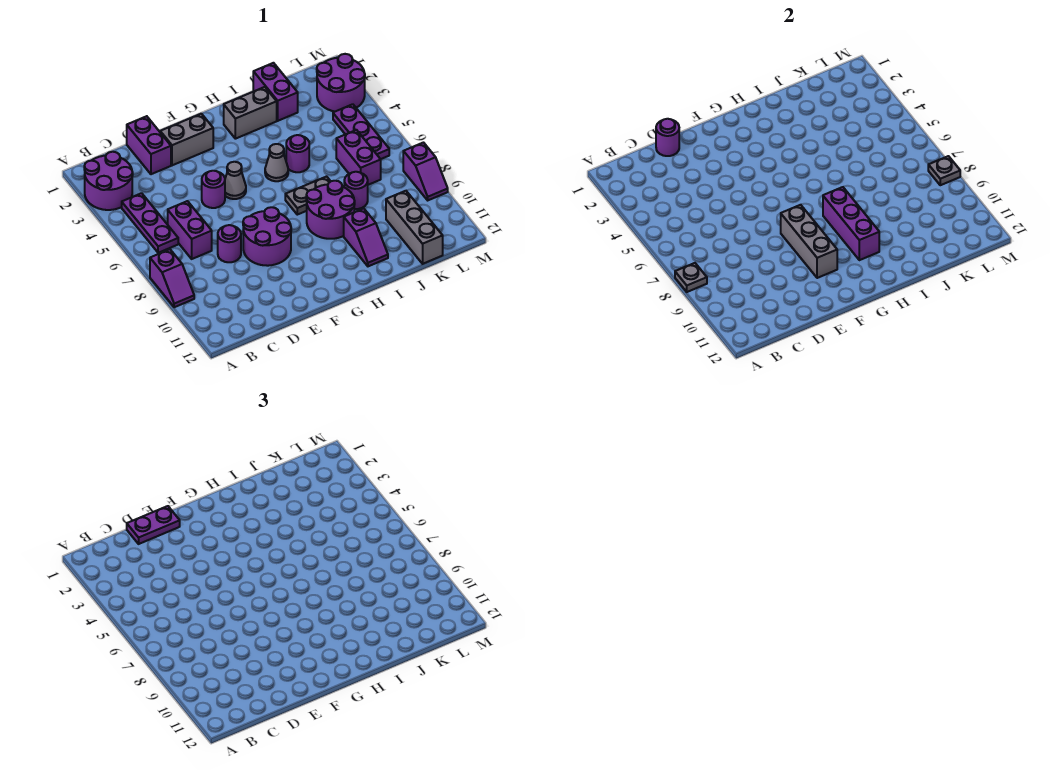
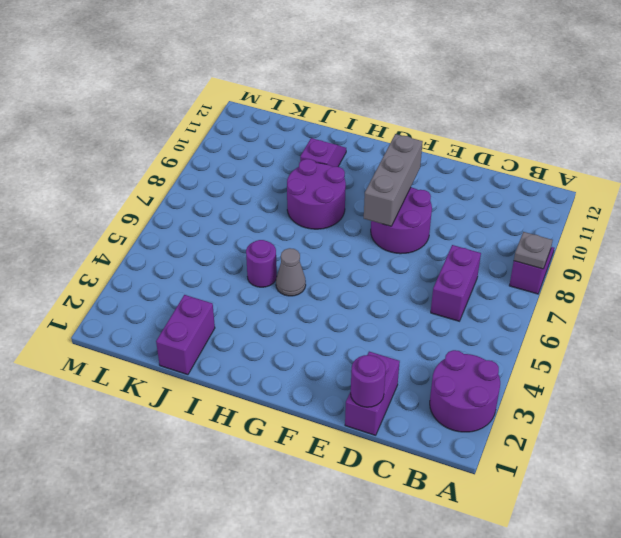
none -> purple plate B4:B6 level 1
none -> purple round brick D8 level 1
none -> grey brick E2:F2 level 1

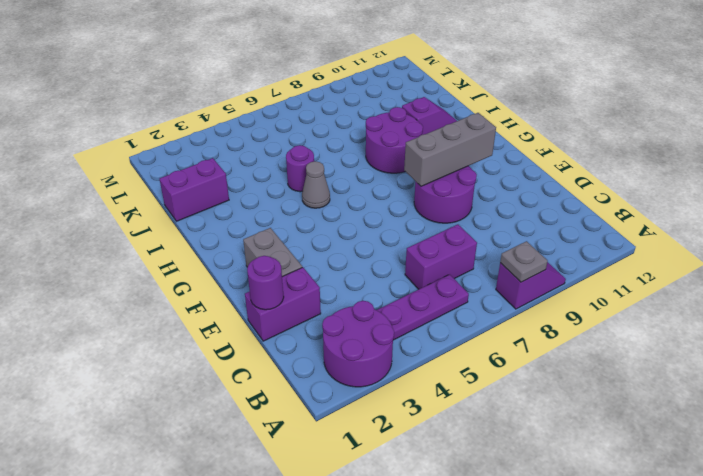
none -> purple round brick D8 level 1
none -> purple round brick E5 level 1
none -> grey cone F5 level 1

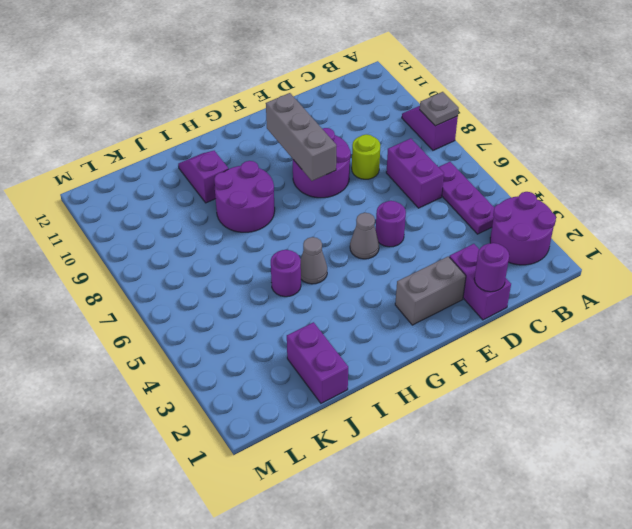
lime round brick D8 level 1 -> purple round brick D8 level 1
none -> grey brick H2:I2 level 1
none -> grey plate H7:I7 level 1
none -> purple round brick J8 level 1

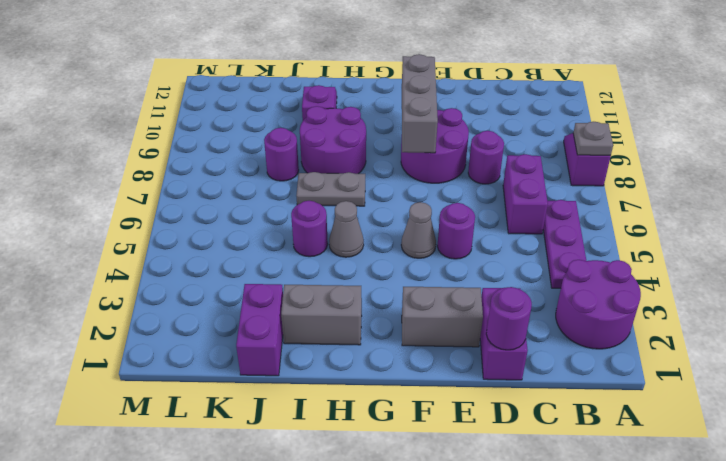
none -> purple brick K6:K7 level 1
none -> grey brick K10:K12 level 1
none -> purple round brick L2:M3 level 1

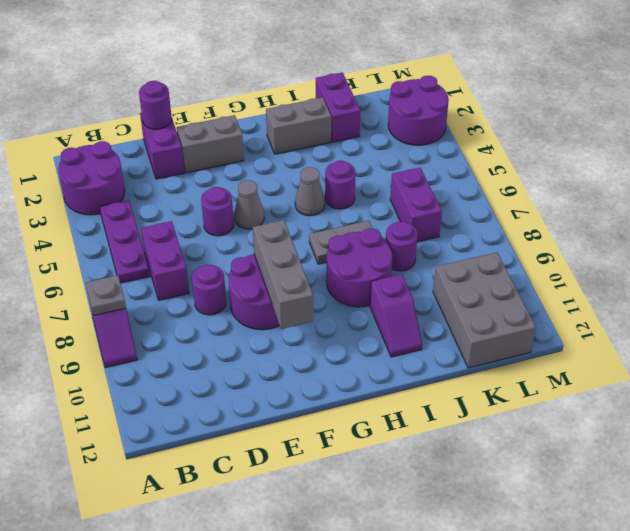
grey brick K10:L12 level 1 -> grey brick K10:K12 level 1
none -> purple plate L4:L6 level 1
none -> purple slope M8:M9 level 1 top 8
none -> purple brick H8:H10 level 2

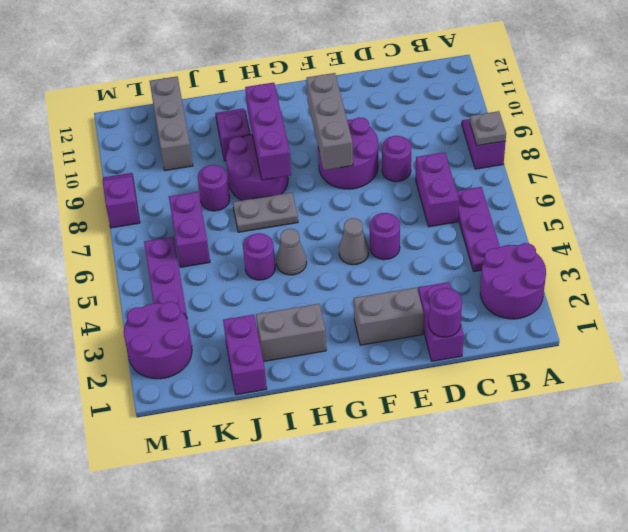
none -> grey plate M8 level 2
none -> purple plate D1:E1 level 3

